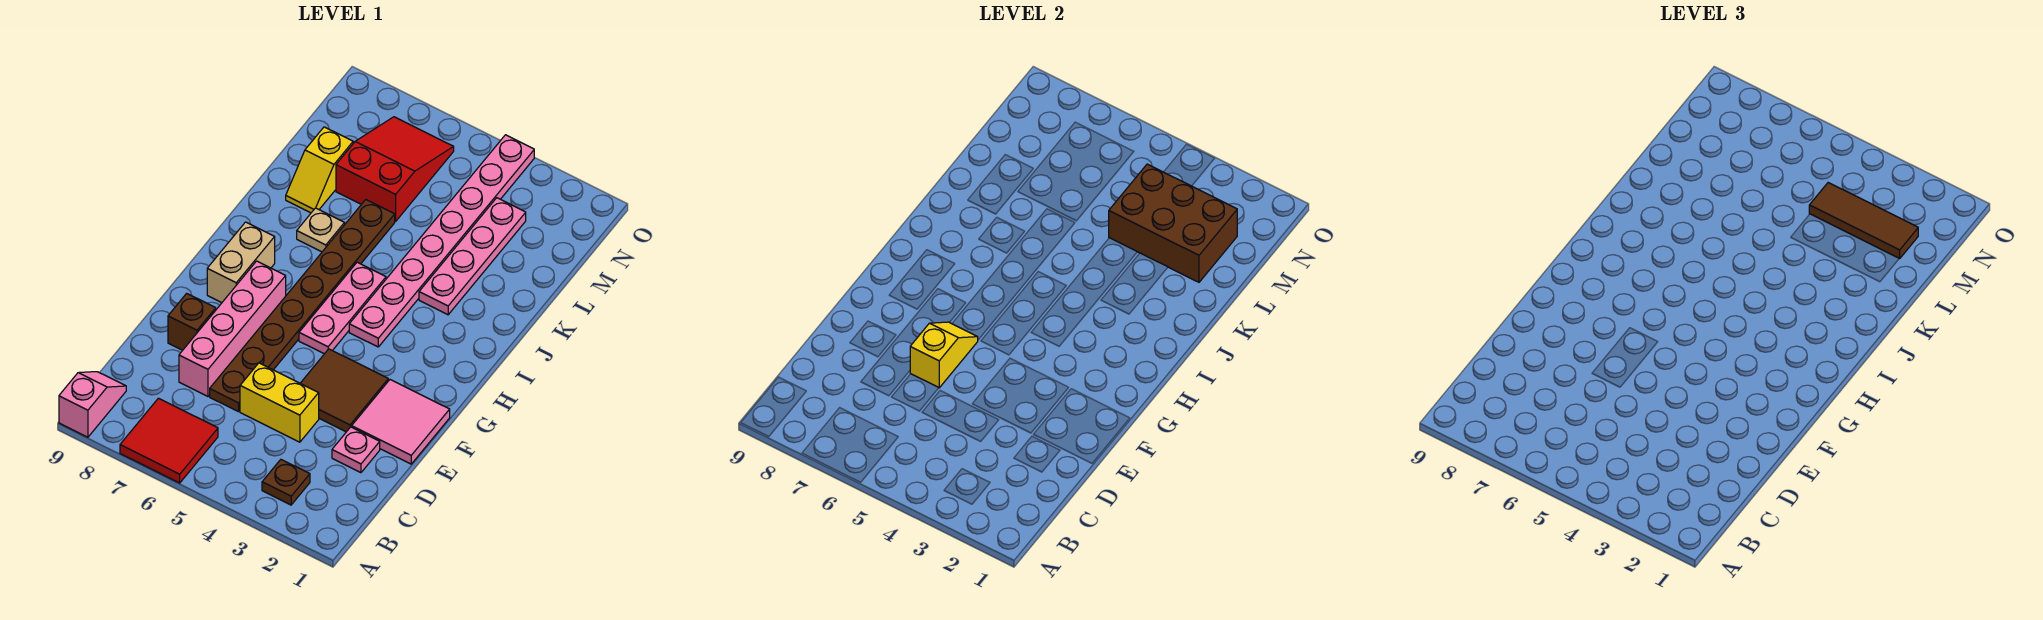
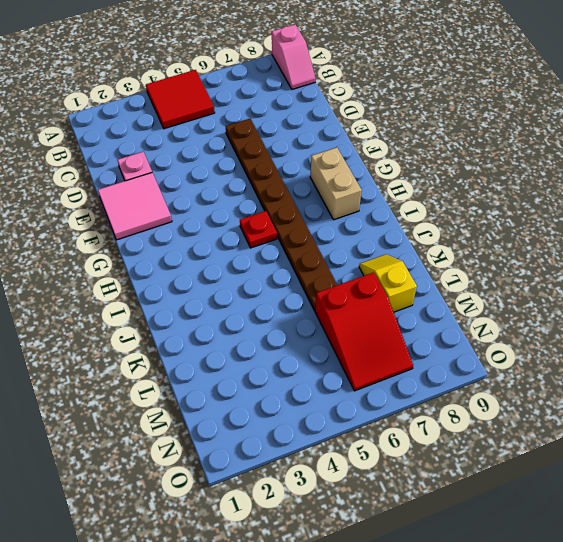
red tile A4:B5 level 1 -> red tile A6:B7 level 1
red plate H5 level 1 -> pink plate G5:I5 level 1
none -> brown plate B3 level 1
none -> yellow brick D4:D5 level 1
none -> pink brick D7:G7 level 1

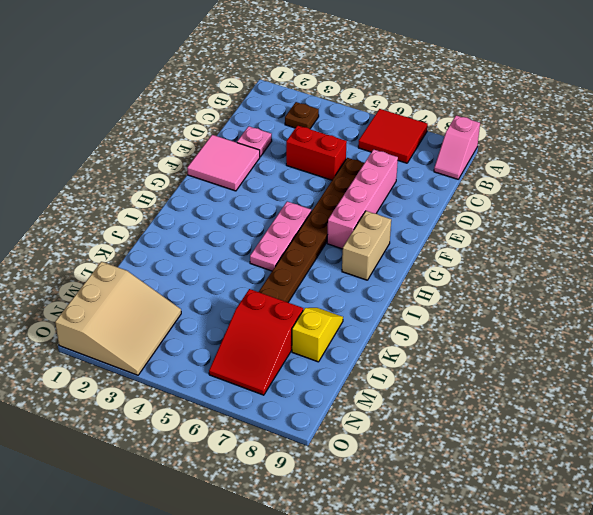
red brick D4:D5 level 1 -> yellow brick D4:D5 level 1
tan slope M1:O3 level 1 top 1 -> pink plate J3:M3 level 1
none -> brown tile E3:F4 level 1
none -> brown brick E8 level 1
none -> pink plate H4:O4 level 1

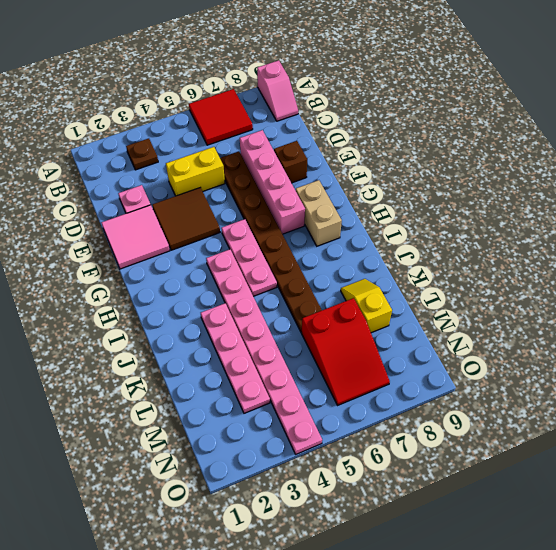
none -> tan plate J7 level 1
none -> yellow slope E6:F6 level 2 top E
none -> brown brick L2:M4 level 2

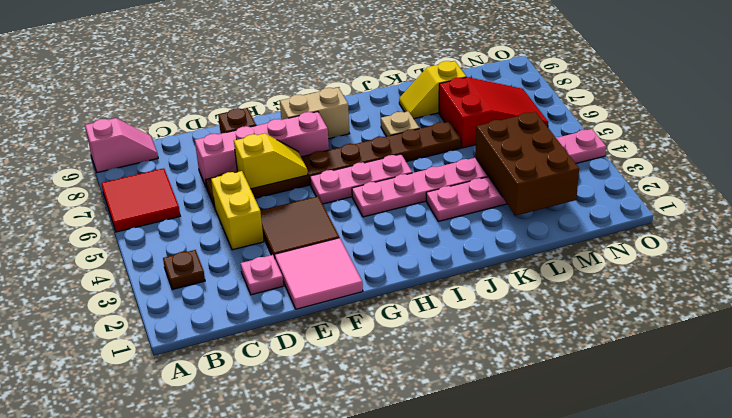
none -> brown tile M2:M4 level 3

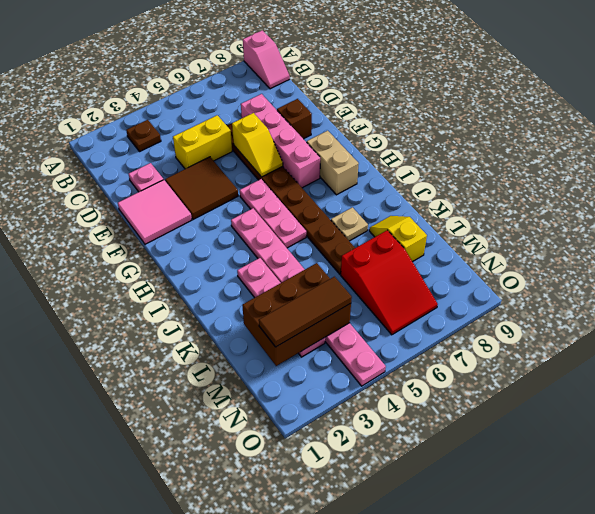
none -> red tile A6:B7 level 1

